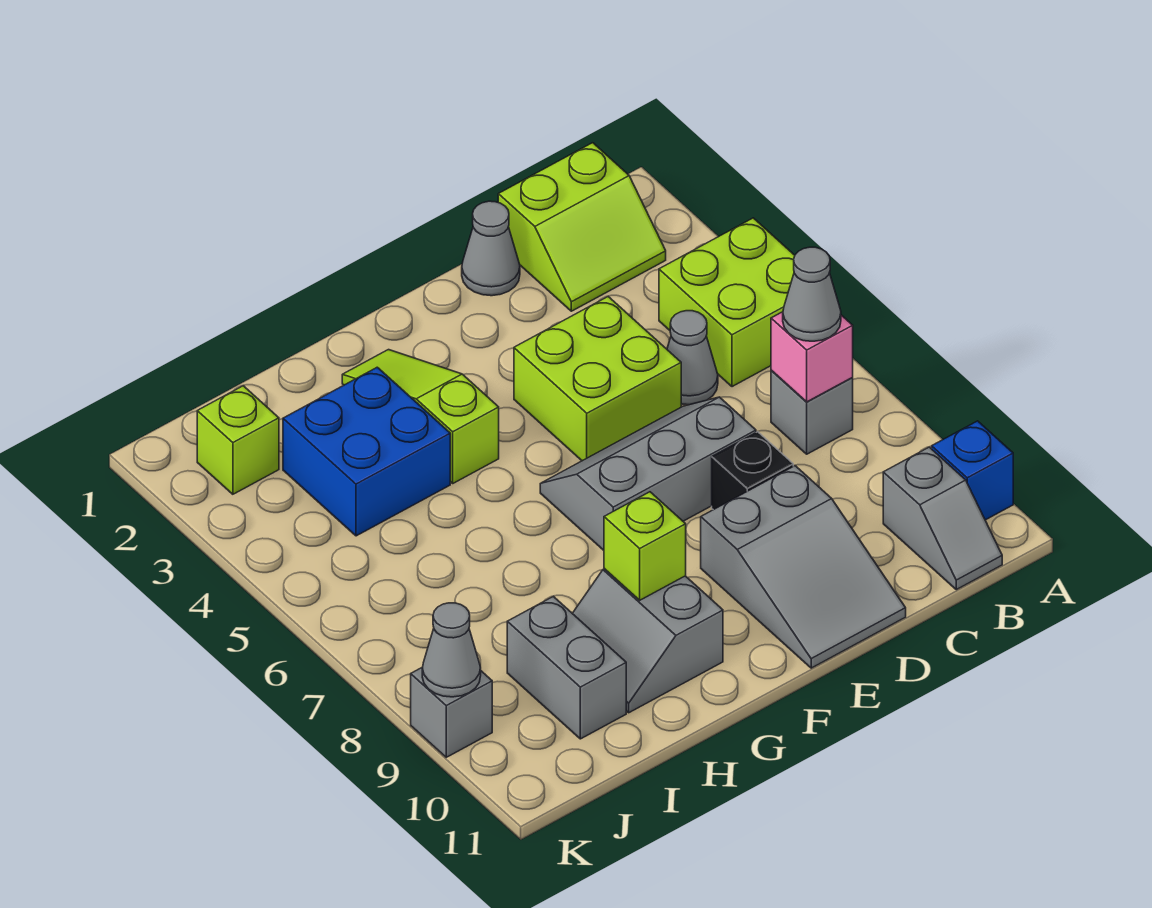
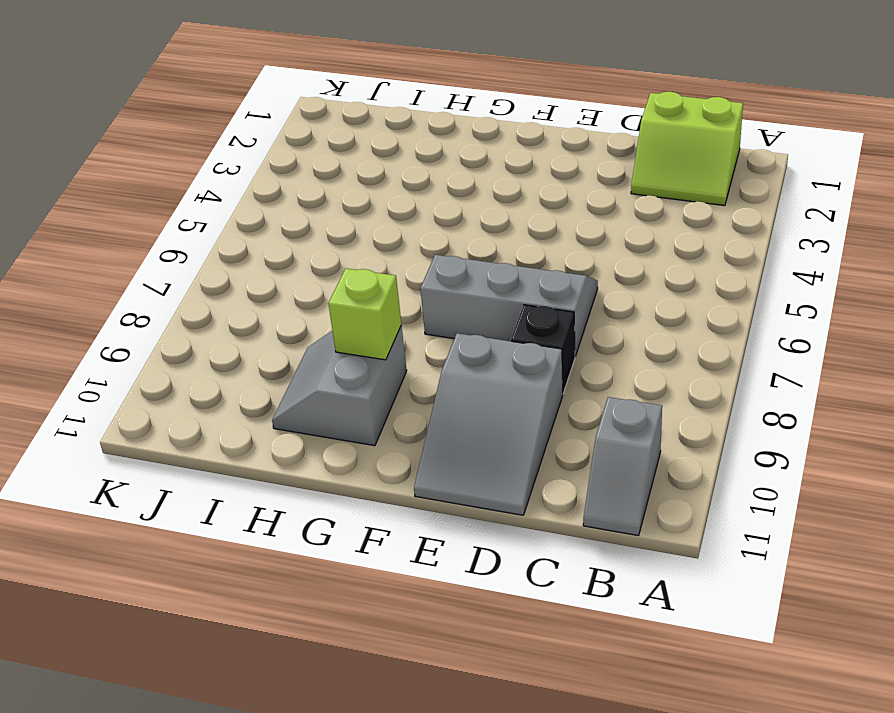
none -> lime brick A4:B5 level 1
none -> blue brick A10 level 1
none -> grey brick B7 level 1

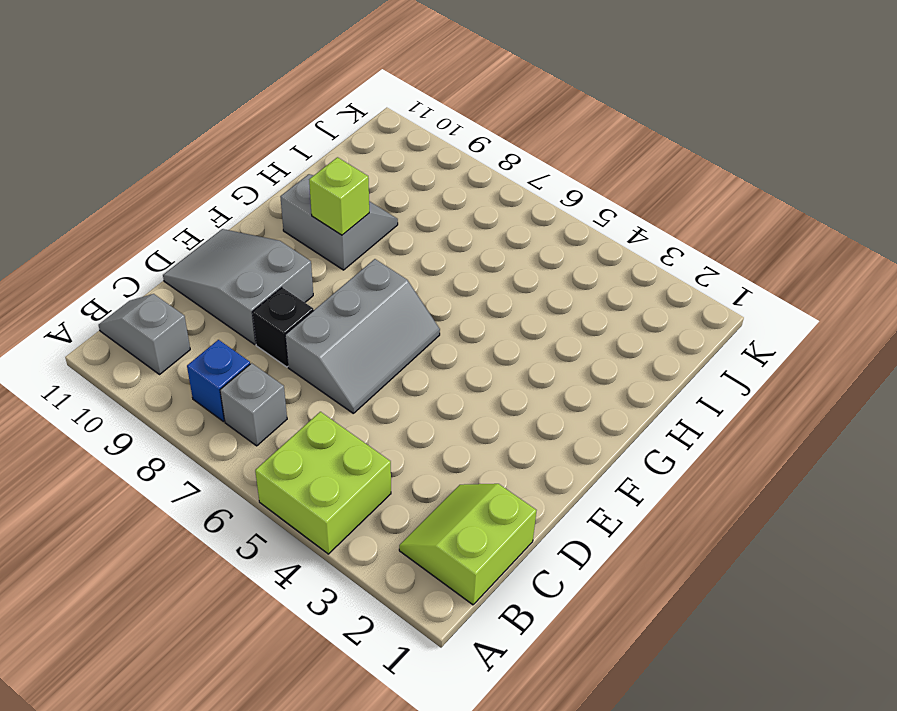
blue brick B8 level 1 -> blue brick A10 level 1
none -> grey cone C5 level 1
none -> grey cone D1 level 1
none -> lime brick D4:E5 level 1

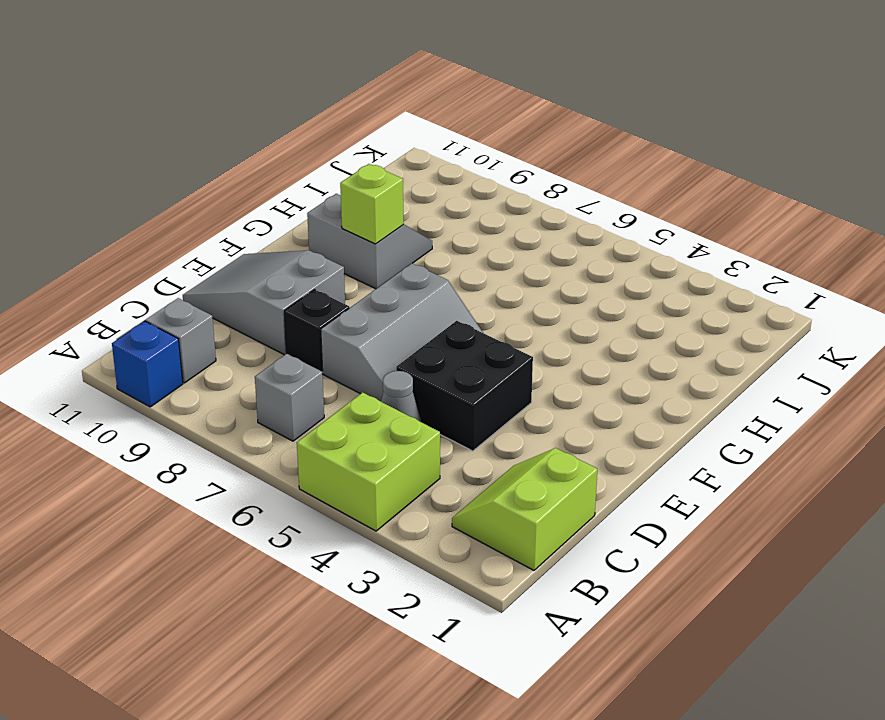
black brick D4:E5 level 1 -> lime brick D4:E5 level 1
none -> grey cone D1 level 1
none -> lime slope G2:G4 level 1 top 4
none -> blue brick H3:I4 level 1

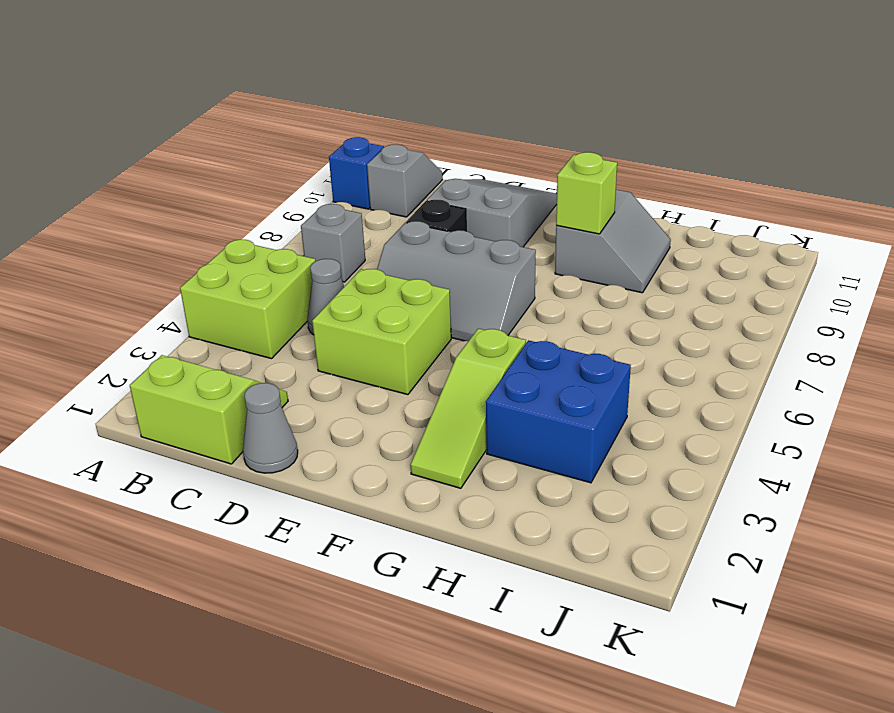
none -> grey brick I9:I10 level 1
none -> lime brick J2 level 1
none -> grey brick K9 level 1

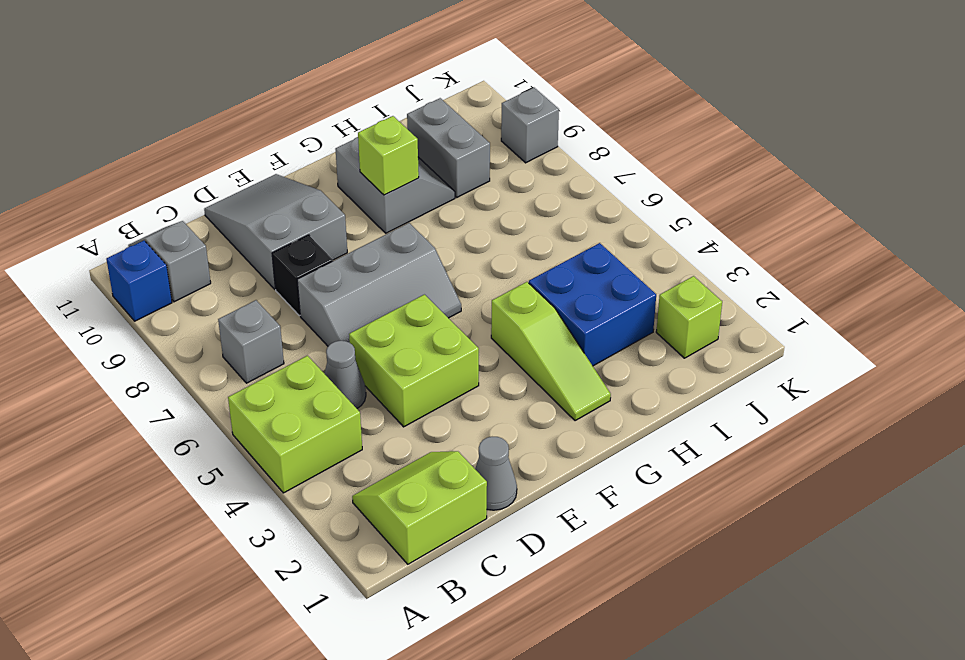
none -> pink brick B7 level 2
none -> grey cone K9 level 2
none -> grey cone B7 level 3

